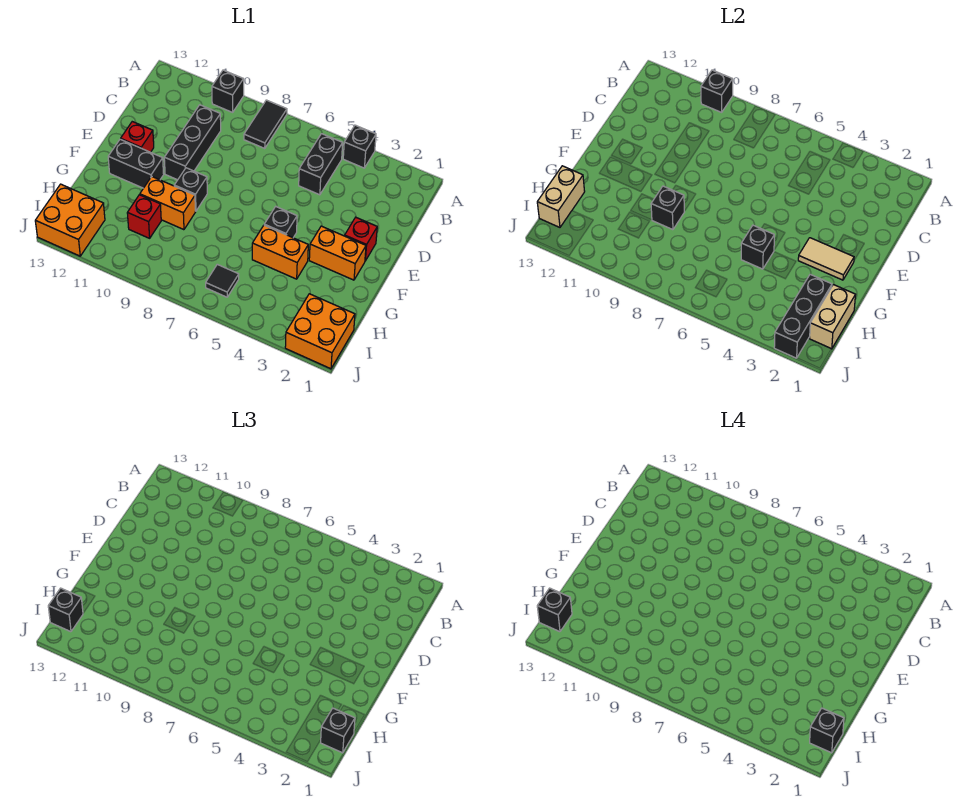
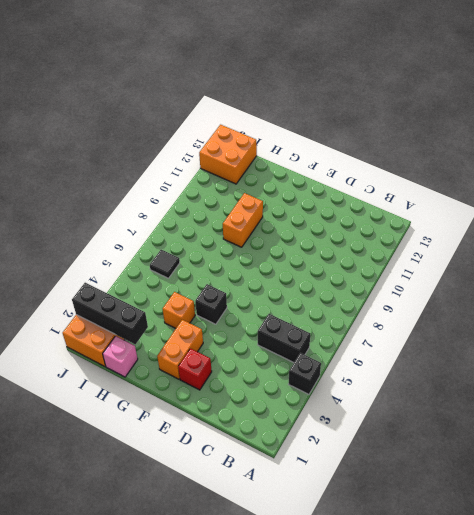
orange brick G4 level 1 -> orange brick G4:G5 level 1
pink brick H1 level 1 -> none
none -> black tile A8:B8 level 1
none -> black brick A10 level 1
none -> black brick C10:E10 level 1

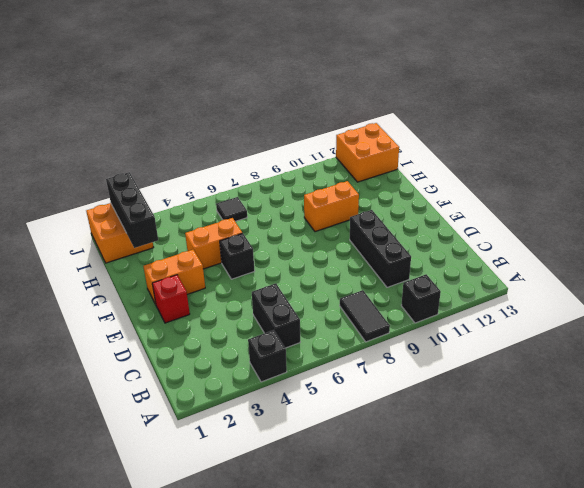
none -> red brick E12 level 1
none -> black brick F9 level 1
none -> black brick F11:F12 level 1

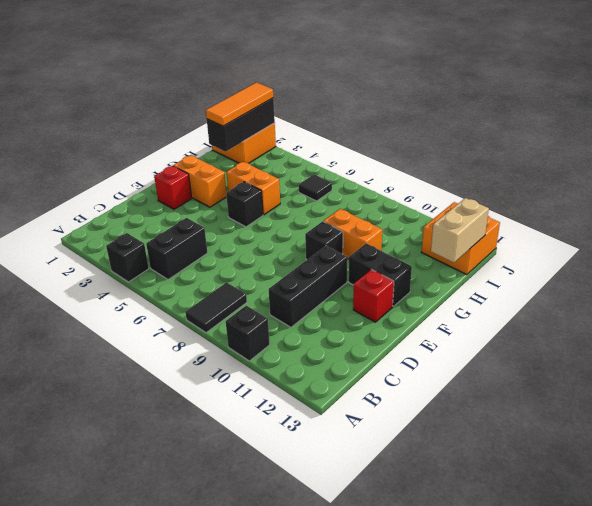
orange tile H2:J2 level 3 -> none
none -> red brick H10 level 1
none -> black brick A10 level 2
none -> tan tile F2:F3 level 2

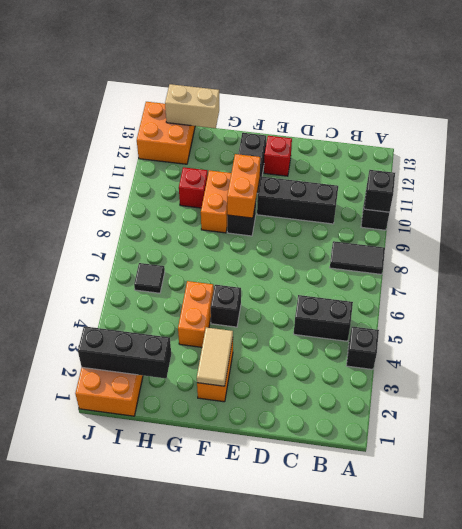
orange brick F9:F10 level 2 -> none
none -> red brick E2 level 1
none -> black brick G5 level 2
none -> black brick G9 level 2

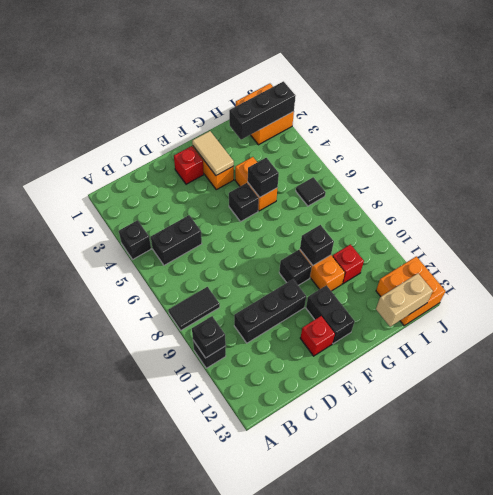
none -> tan brick H1:I1 level 2
none -> black brick I1 level 3
none -> black brick I13 level 3

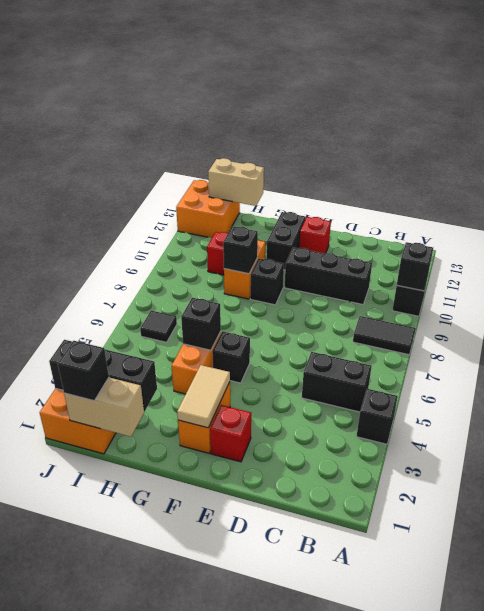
none -> black brick I13 level 3
none -> black brick I1 level 4
none -> black brick I13 level 4

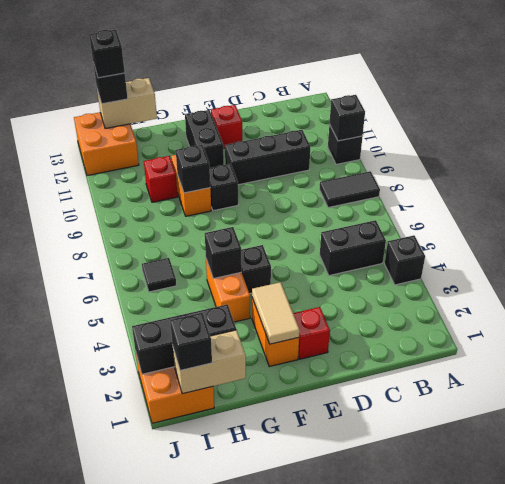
none -> black brick I1 level 4

